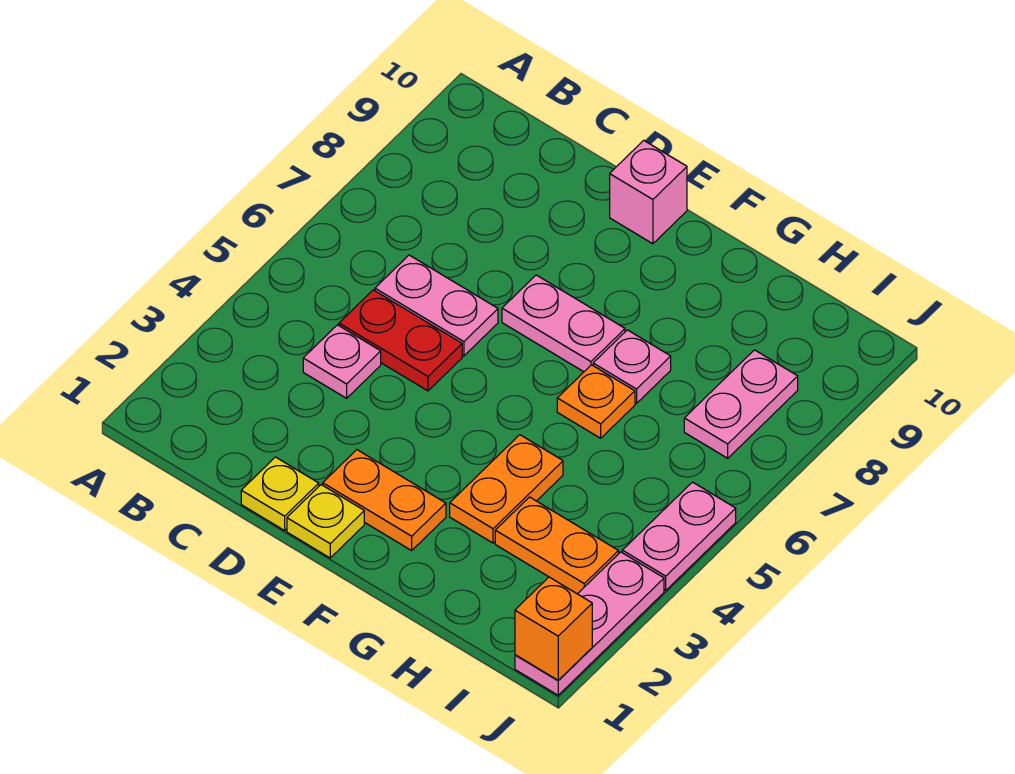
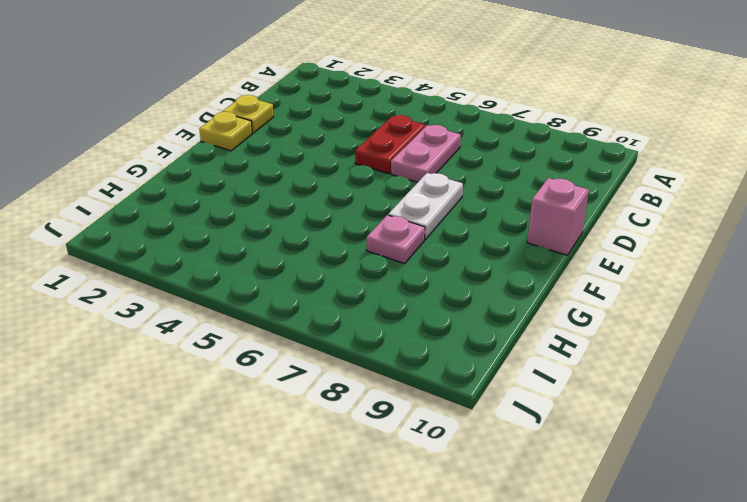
white plate E7:F7 level 1 -> pink plate E7:F7 level 1
none -> pink plate C4 level 1
none -> orange plate E2:F2 level 1
none -> orange plate G3:G4 level 1

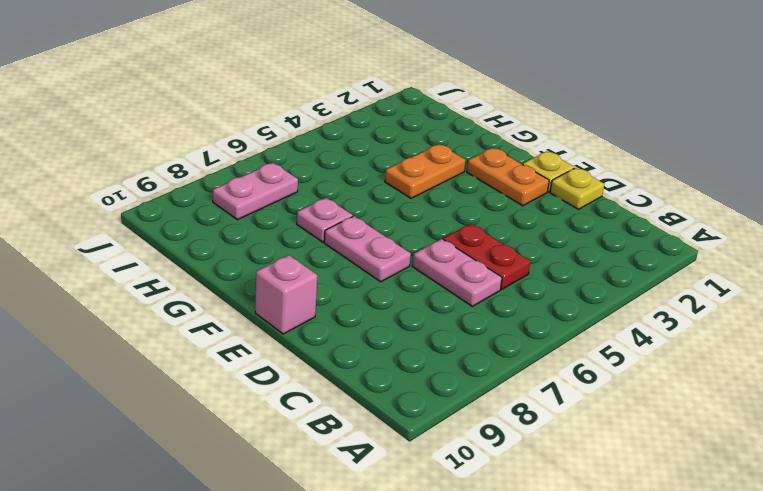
none -> pink plate C4 level 1
none -> orange plate G6 level 1
none -> orange plate H3:I3 level 1

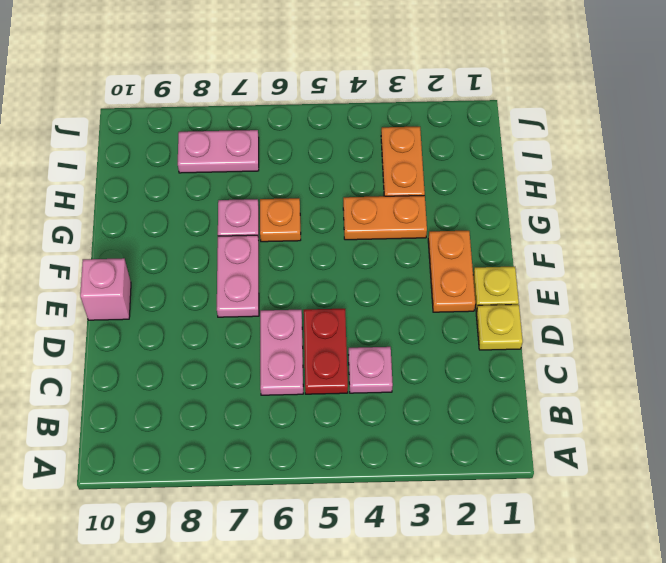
none -> pink plate J1:J3 level 1
none -> pink plate J4:J5 level 1
none -> orange brick J1 level 2

